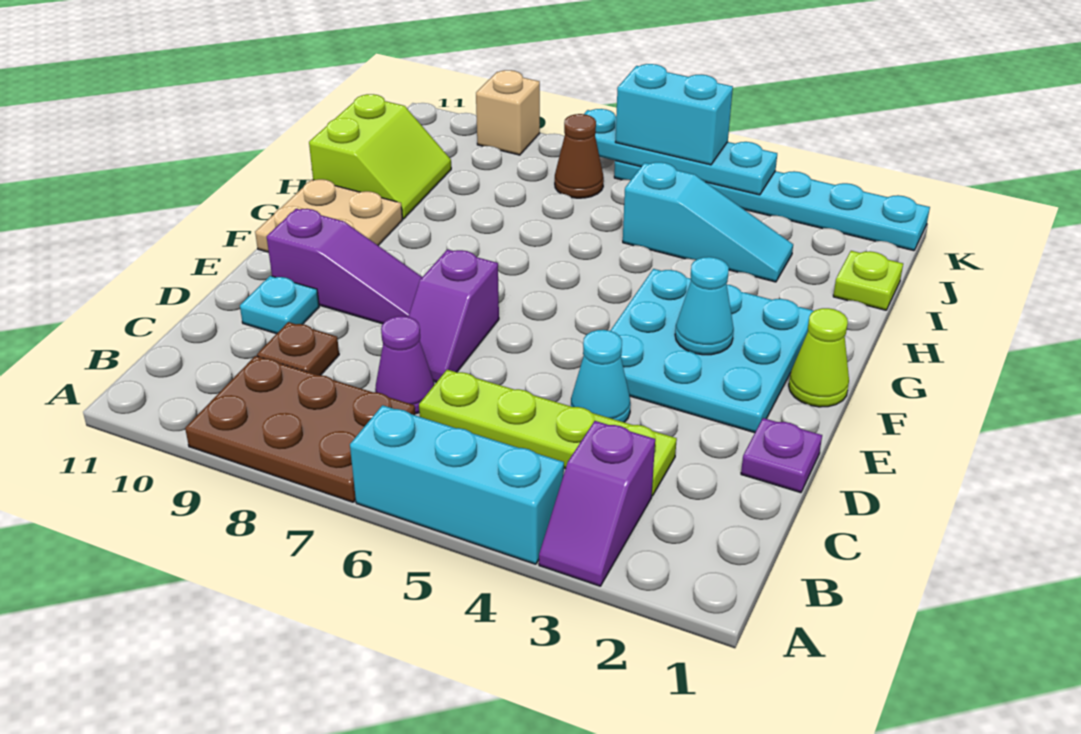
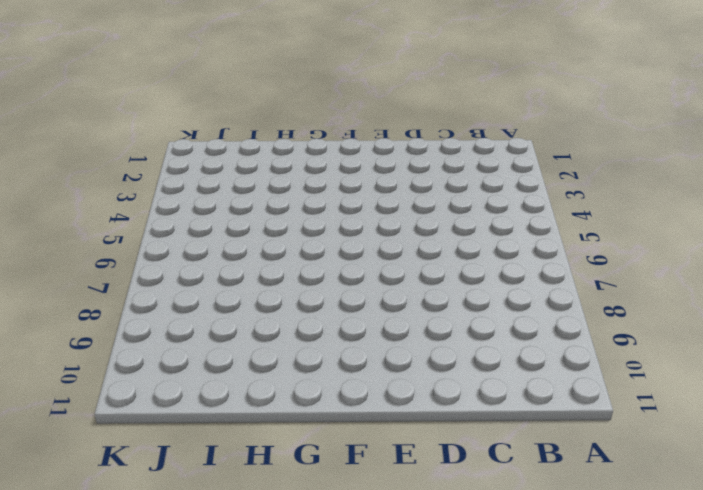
none -> purple slope A3:B3 level 1 top B
none -> cyan brick A4:A6 level 1
none -> brown plate A7:B9 level 1

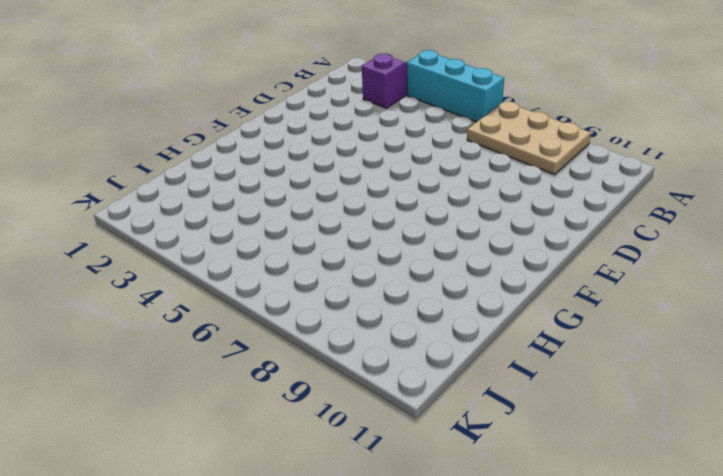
tan plate A7:B9 level 1 -> brown plate A7:B9 level 1
none -> lime plate C3:C6 level 1
none -> purple cone C7 level 1
none -> brown plate C9 level 1

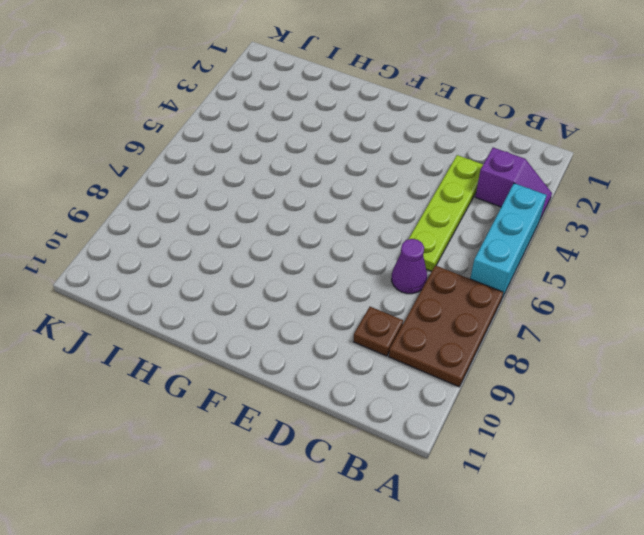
none -> purple plate D1 level 1
none -> cyan cone D4 level 1
none -> purple slope D7:E7 level 1 top E

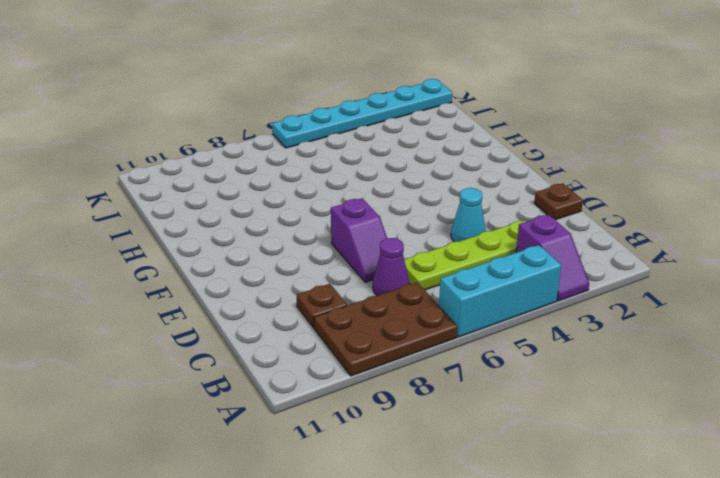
brown plate D1 level 1 -> purple plate D1 level 1
none -> cyan plate D10 level 1
none -> cyan plate E2:G4 level 1
none -> purple slope E8:E10 level 1 top 10

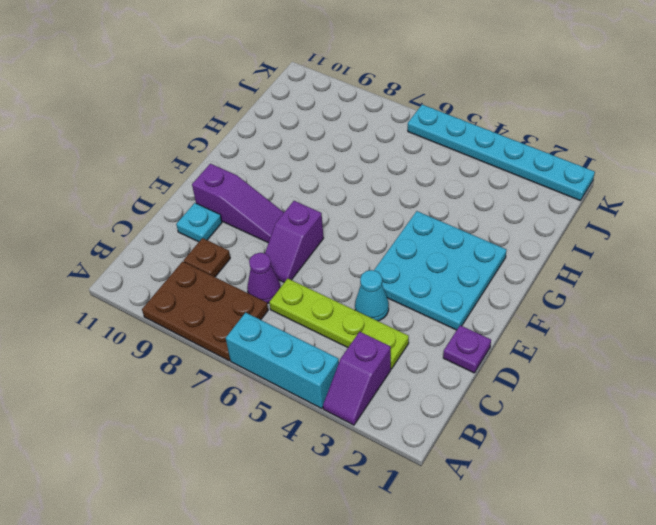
none -> lime cone F1 level 1
none -> tan plate F10:G11 level 1
none -> lime slope H10:I11 level 1 top 11

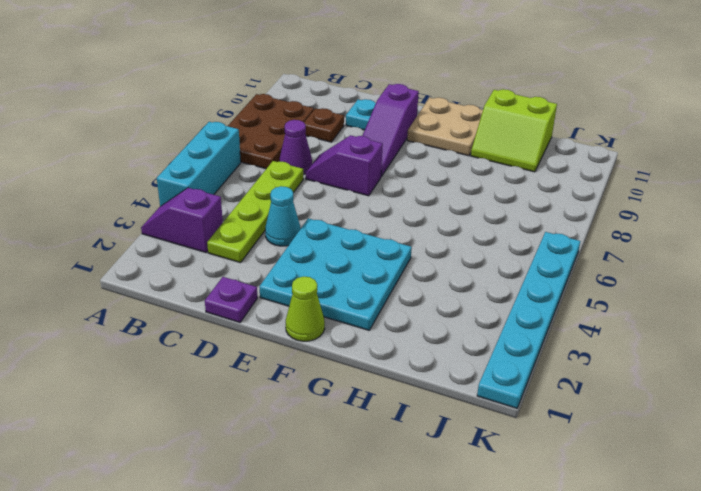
none -> lime plate I1 level 1
none -> cyan slope I3:I5 level 1 top 5
none -> brown cone J7 level 1

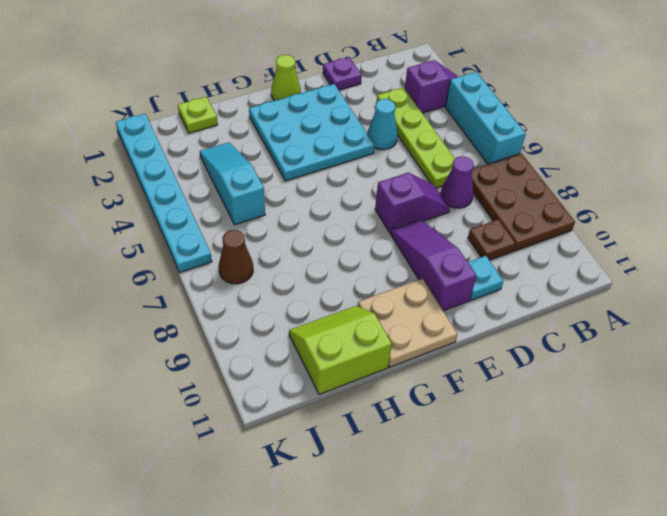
none -> tan brick K9 level 1
none -> cyan cone F3 level 2
none -> cyan plate K4:K7 level 2

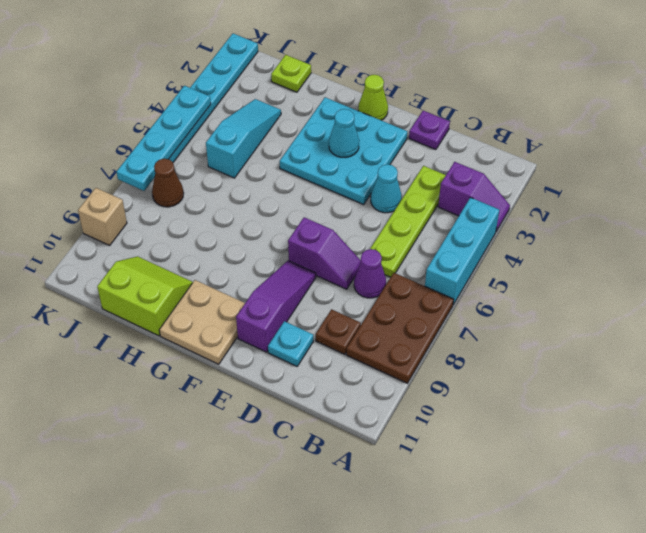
none -> cyan brick K5:K6 level 3

